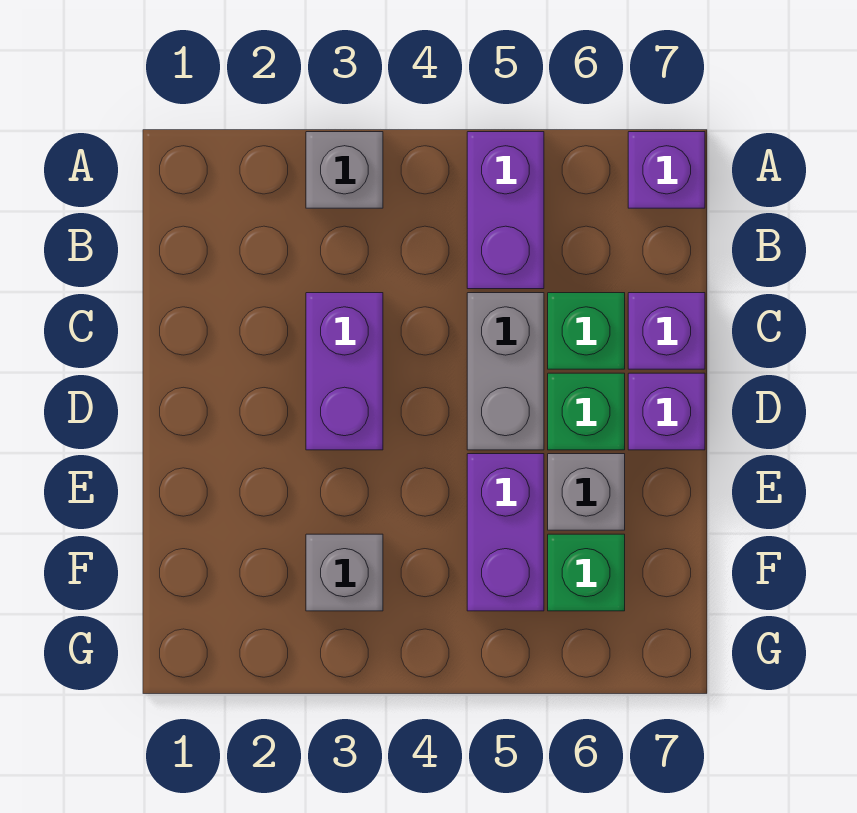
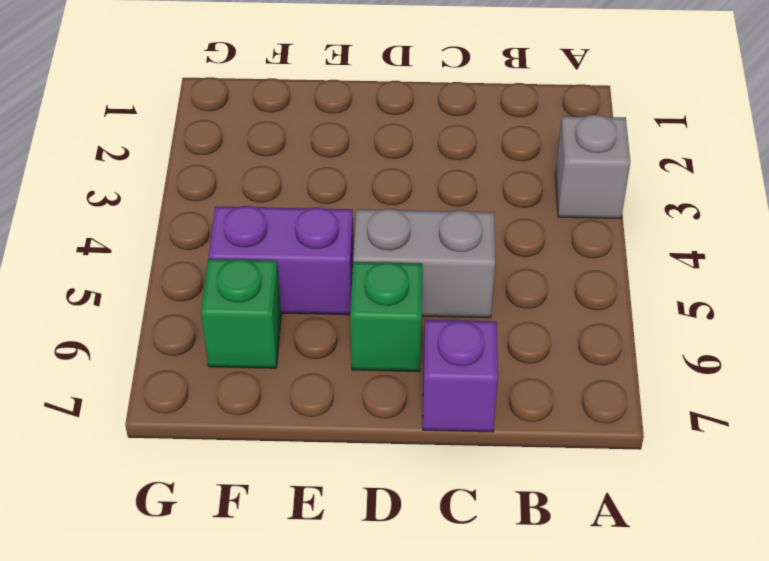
none -> purple brick A5:B5 level 1
none -> purple brick A7 level 1
none -> purple brick C3:D3 level 1

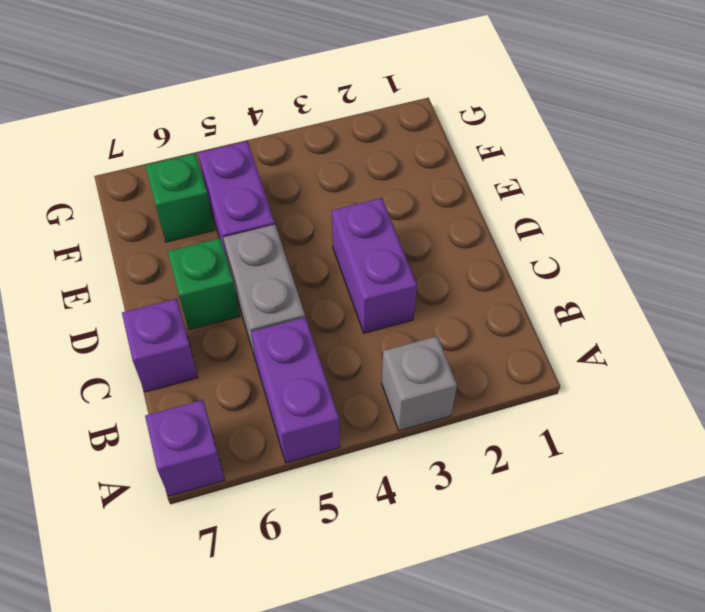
none -> green brick C6 level 1
none -> purple brick D7 level 1
none -> grey brick E6 level 1

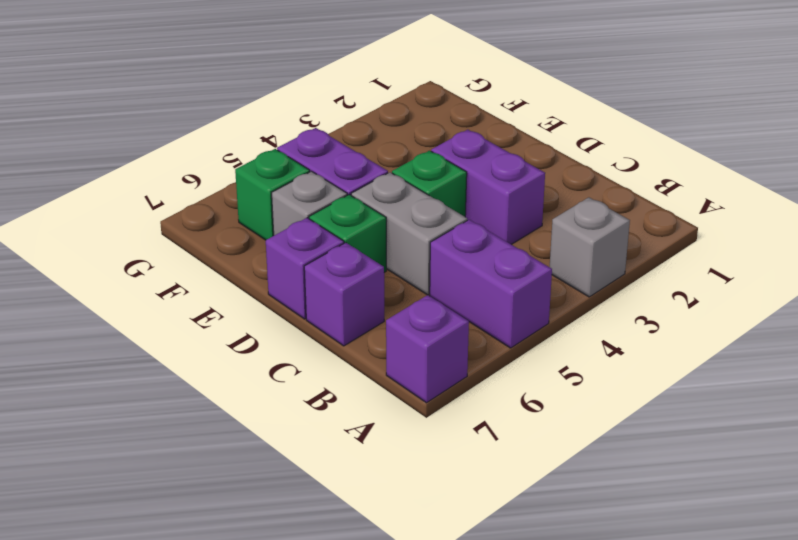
green brick D4 level 1 -> green brick C6 level 1
none -> grey brick F3 level 1

